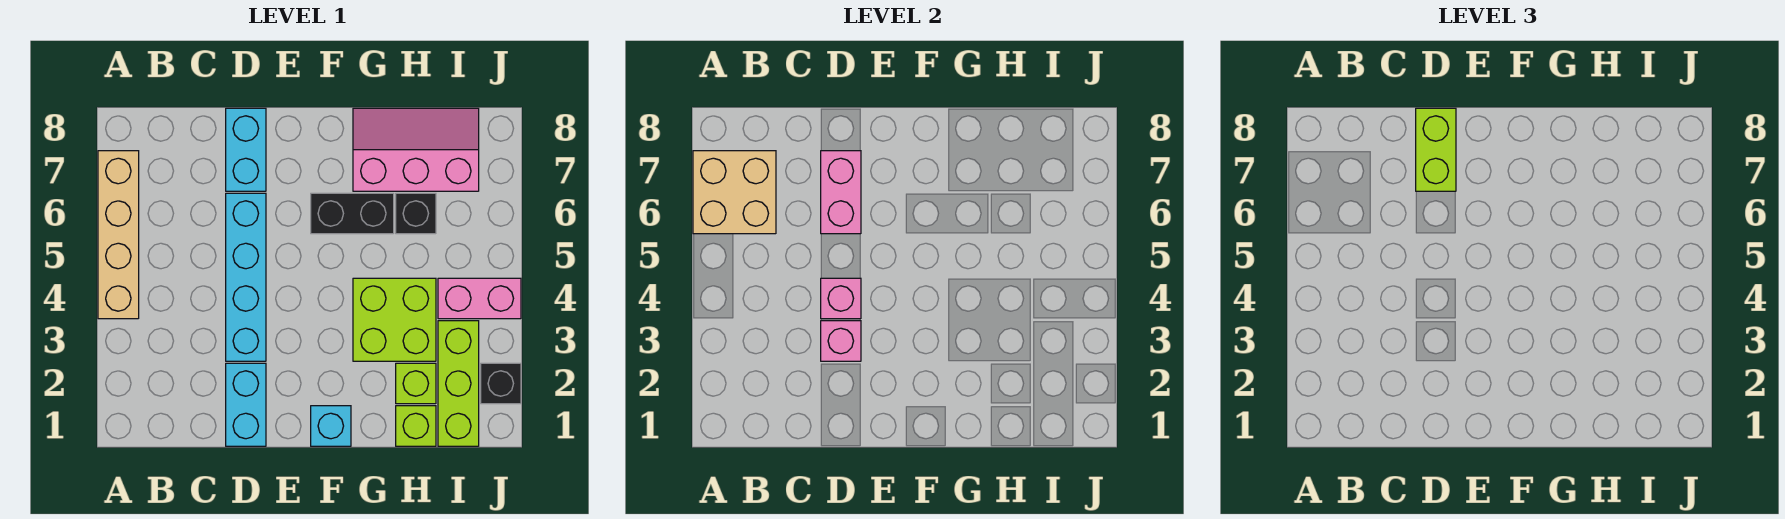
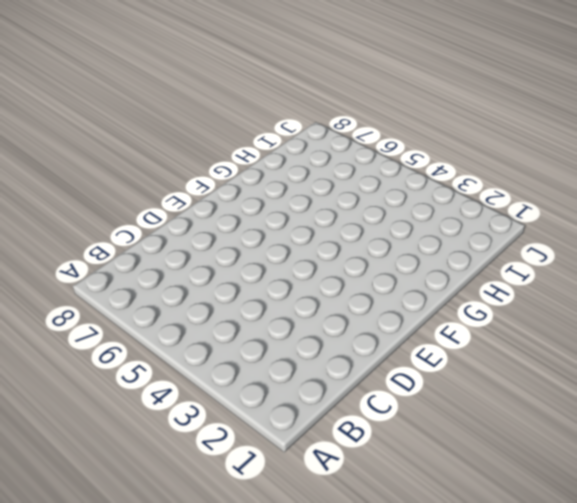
none -> tan brick A4:A7 level 1
none -> cyan brick D1:D2 level 1
none -> cyan brick D3:D6 level 1

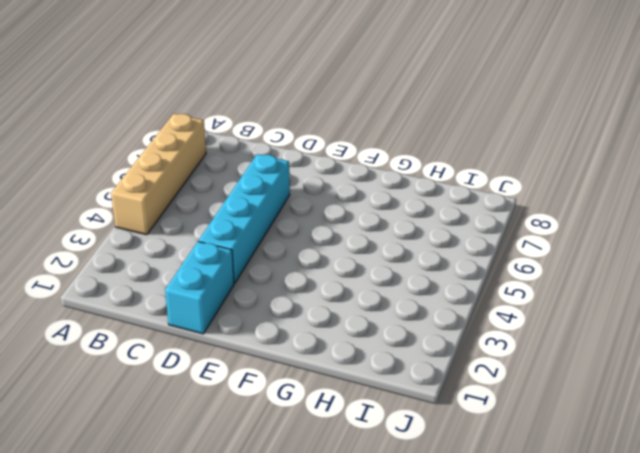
none -> cyan brick D7:D8 level 1
none -> cyan brick F1 level 1
none -> black brick F6:G6 level 1

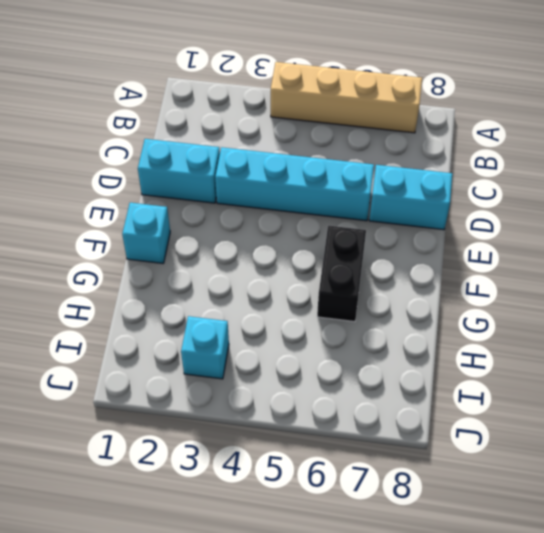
cyan brick I3 level 1 -> lime brick I1:I3 level 1
none -> lime brick G3:H4 level 1
none -> pink slope G7:I8 level 1 top 7
none -> lime brick H1 level 1

